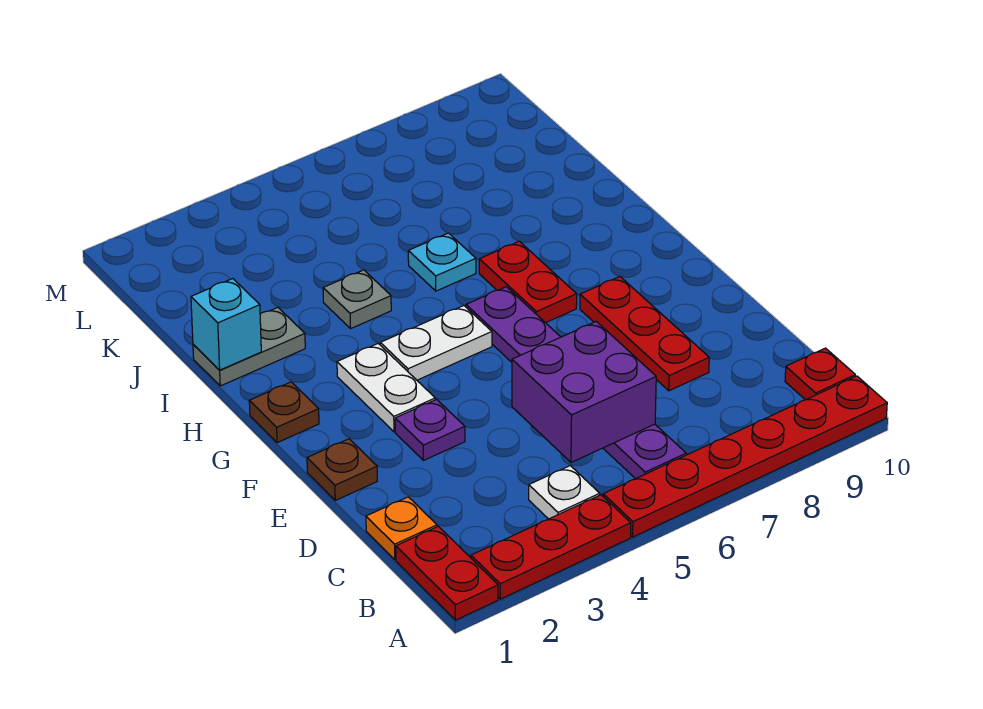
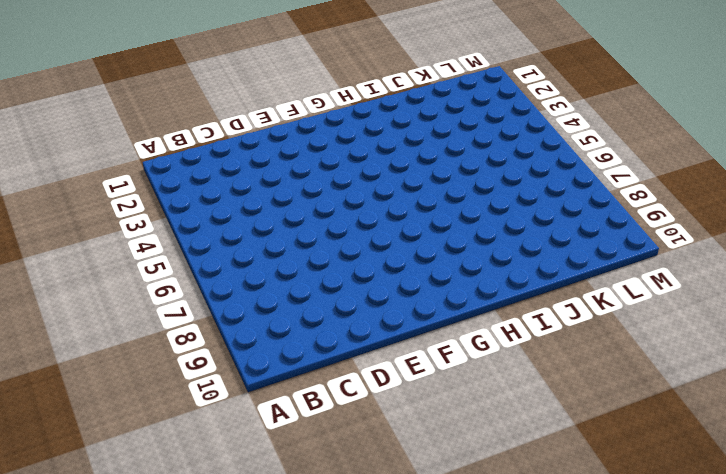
none -> red plate A1:B1 level 1
none -> red plate A2:A4 level 1
none -> red plate A5:A10 level 1

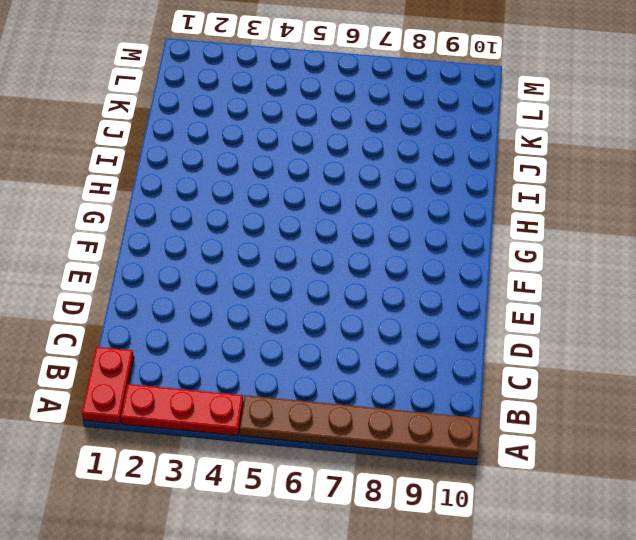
brown plate A5:A10 level 1 -> red plate A5:A10 level 1
none -> white plate B4 level 1
none -> purple plate B6:G6 level 1
none -> red plate B10 level 1

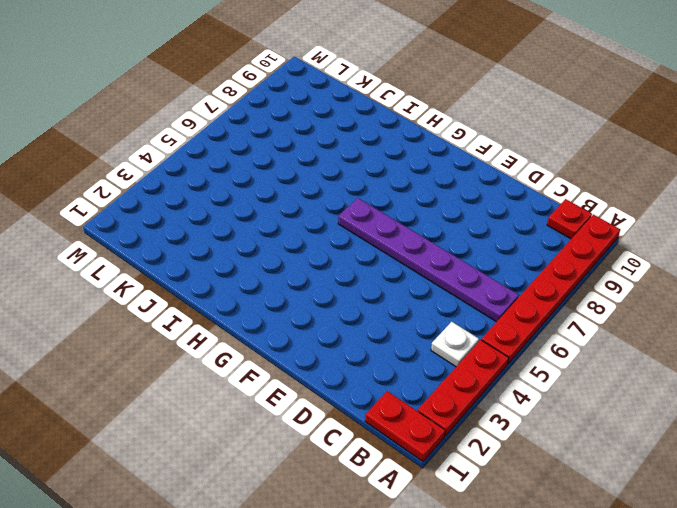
none -> orange plate C1 level 1
none -> red plate D8:F8 level 1
none -> brown plate E1 level 1

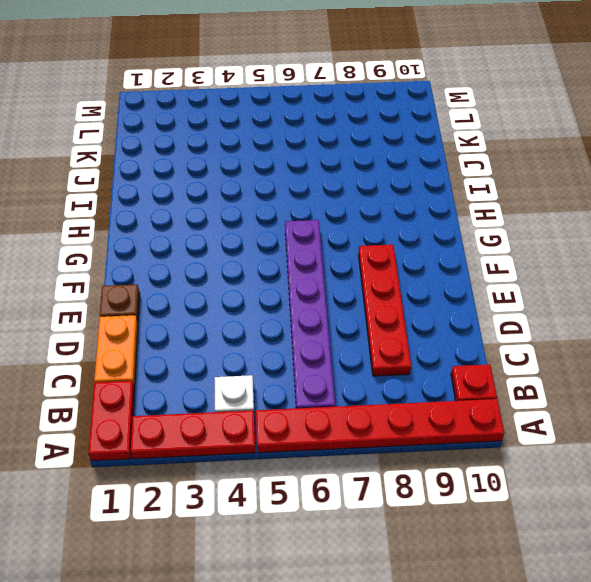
orange plate C1:D1 level 1 -> orange plate C1 level 1
red plate C8:F8 level 1 -> red plate D8:F8 level 1
none -> purple plate E3 level 1
none -> white plate F3:G3 level 1
none -> brown plate G1 level 1

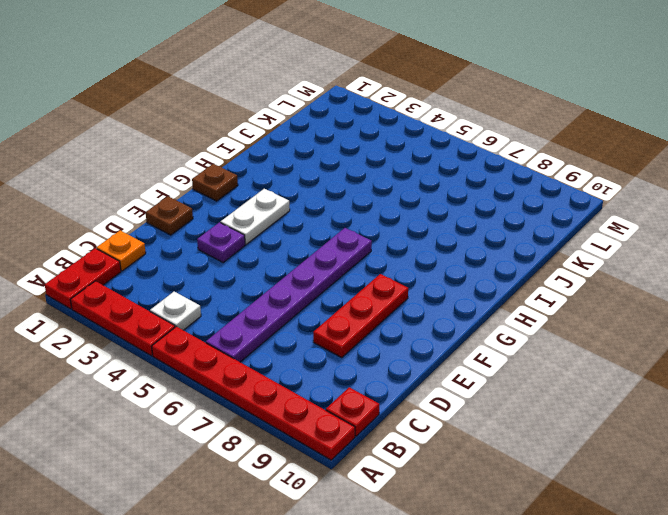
none -> white plate G4:G5 level 1
none -> red plate G7:H7 level 1
none -> grey plate I1:I2 level 1

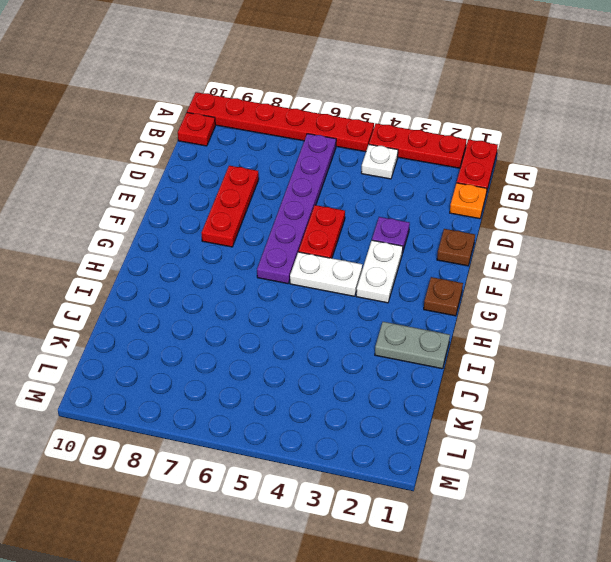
red plate E5:F5 level 1 -> red plate G7:H7 level 1
none -> grey plate I4 level 1
none -> cyan plate I6 level 1
none -> purple brick C5:D6 level 2

